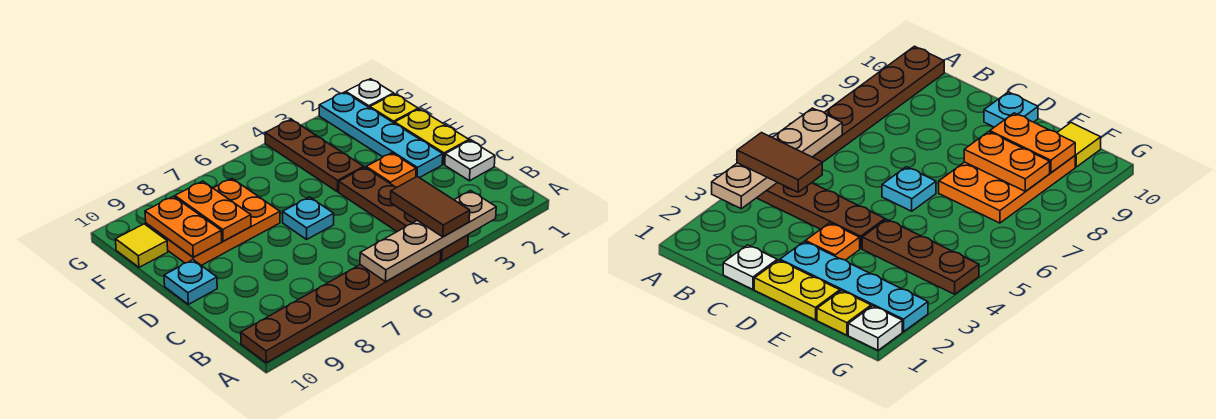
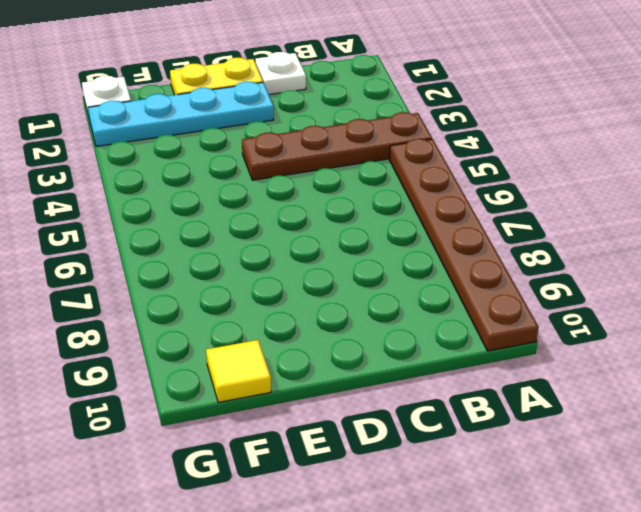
none -> orange plate D3 level 1
none -> cyan plate D6 level 1
none -> cyan plate D10 level 1

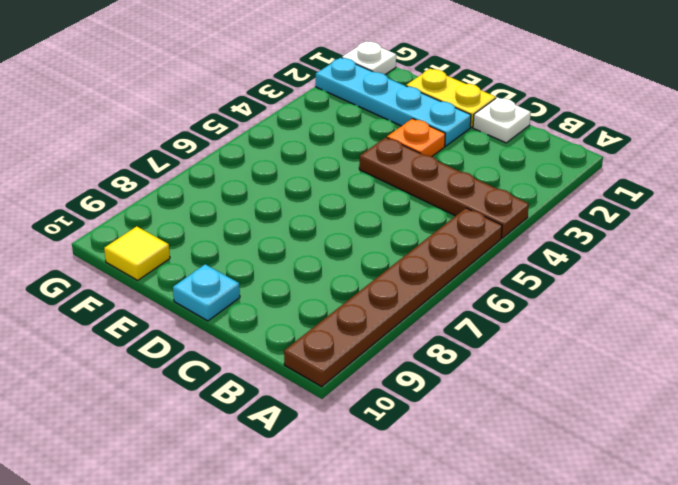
none -> cyan plate D6 level 1
none -> brown plate E4:G4 level 1
none -> orange plate E7:F9 level 1

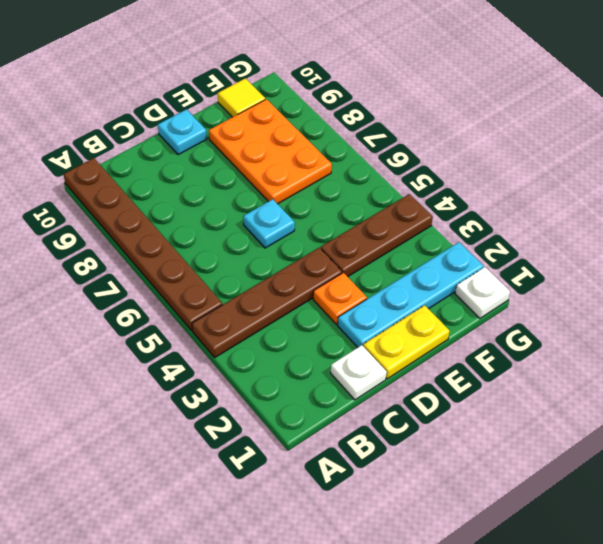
none -> yellow plate F1 level 1
none -> tan plate A3:A6 level 2
none -> orange plate E8:F8 level 2

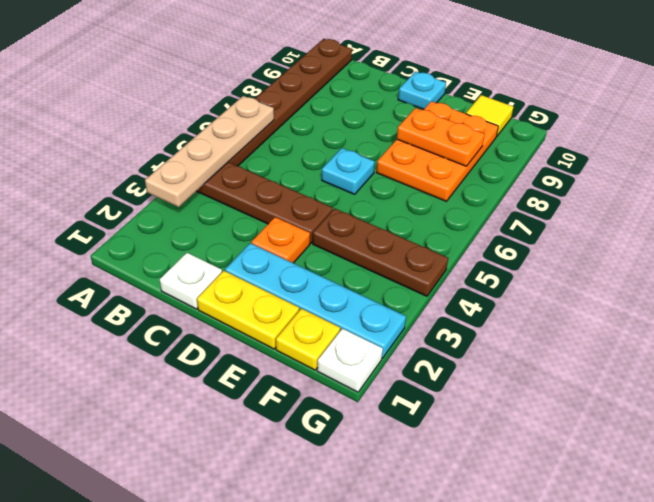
none -> orange plate E9:F9 level 2
none -> brown tile A4:B4 level 3

